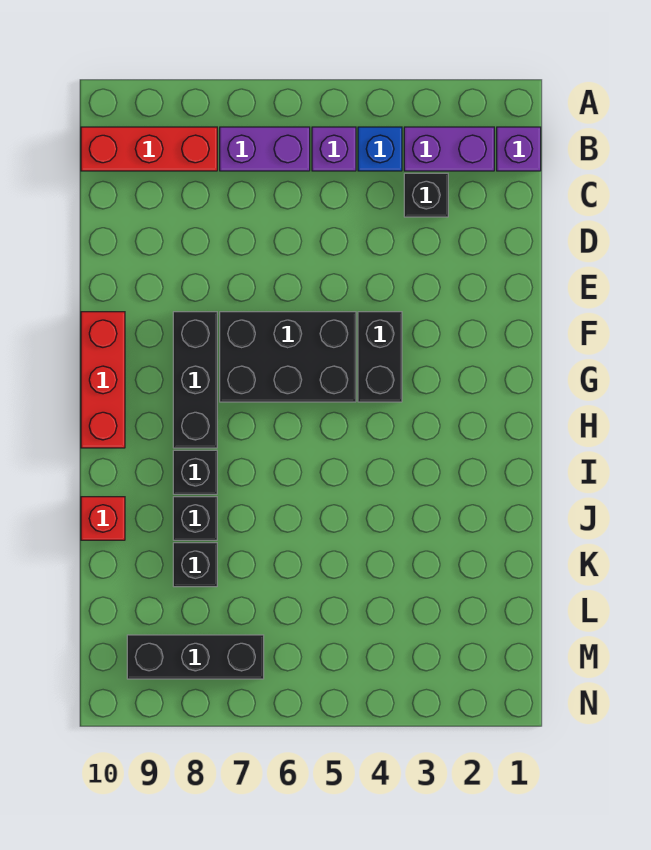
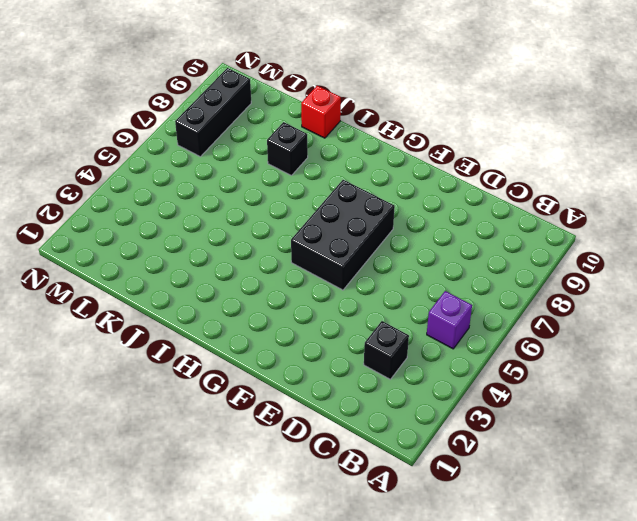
none -> purple brick B1 level 1
none -> purple brick B2:B3 level 1
none -> blue brick B4 level 1

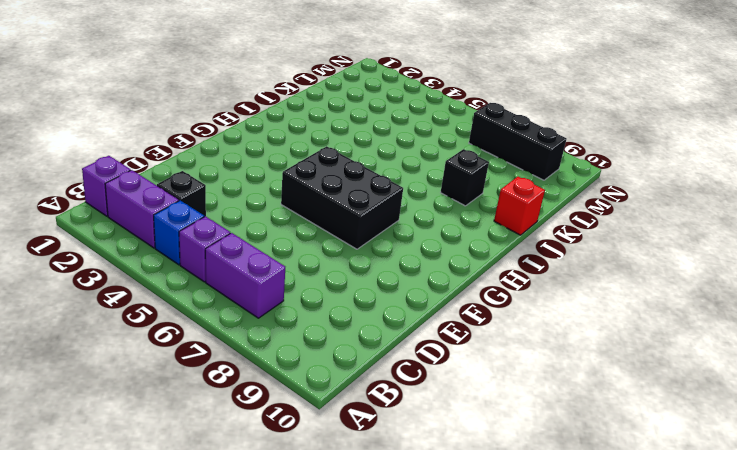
none -> red brick B8:B10 level 1
none -> black brick F4:G4 level 1
none -> black brick F8:H8 level 1

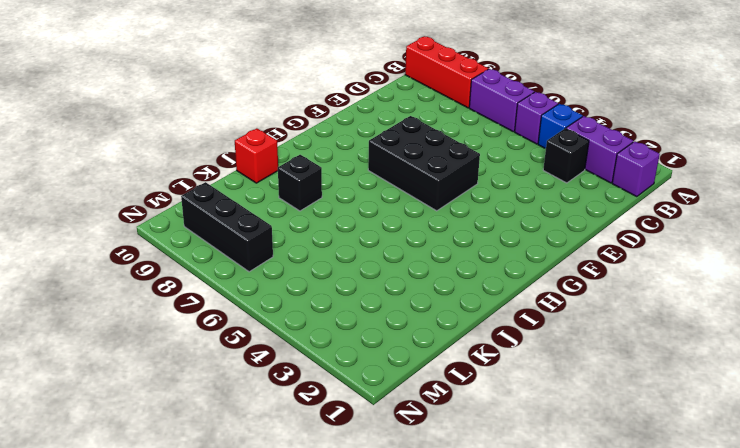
none -> black brick F4:G4 level 1
none -> black brick F8:H8 level 1
none -> red brick F10:H10 level 1

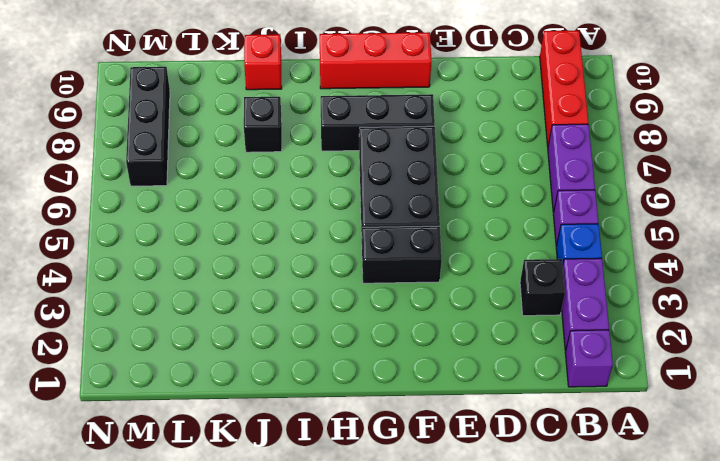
none -> black brick I8 level 1
none -> black brick K8 level 1

